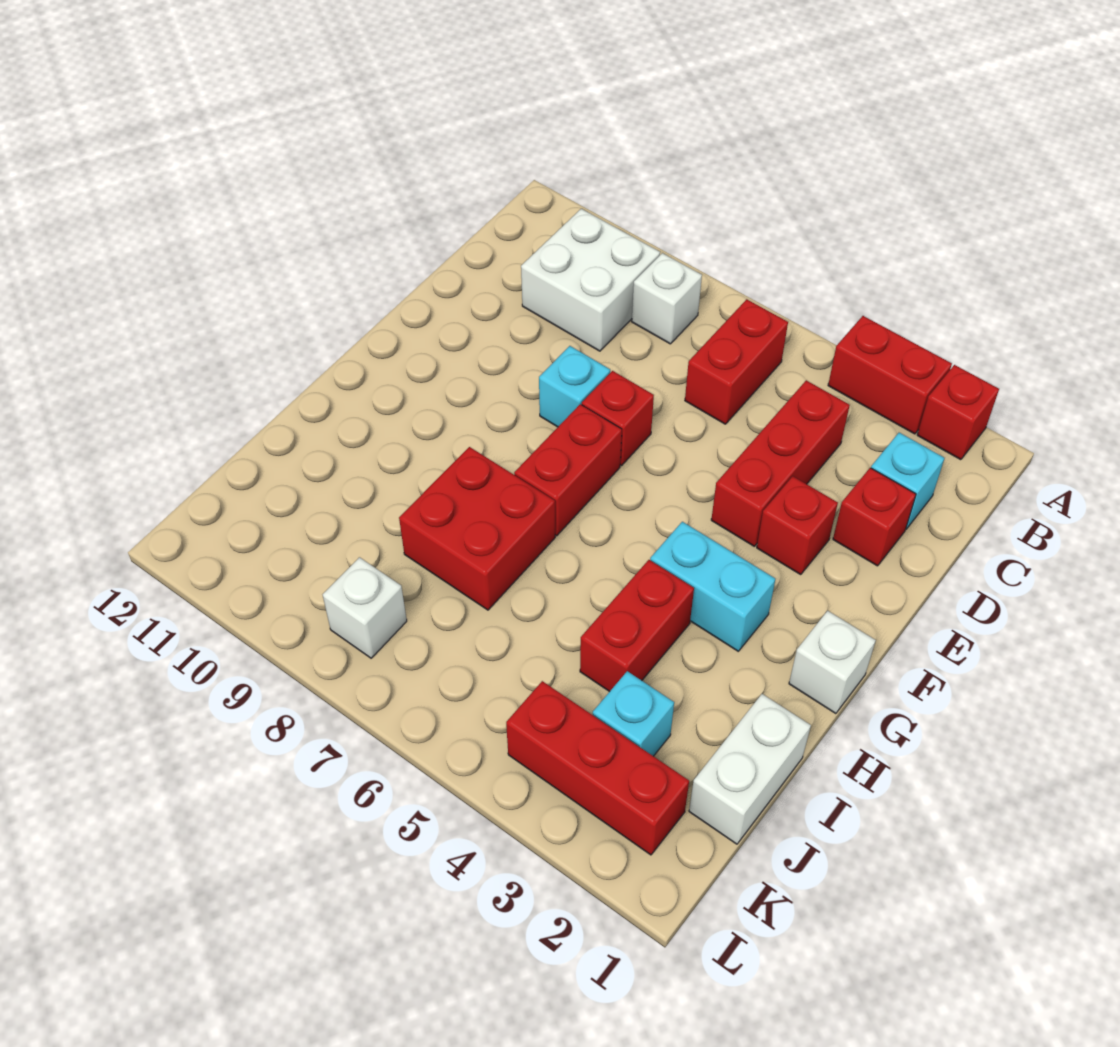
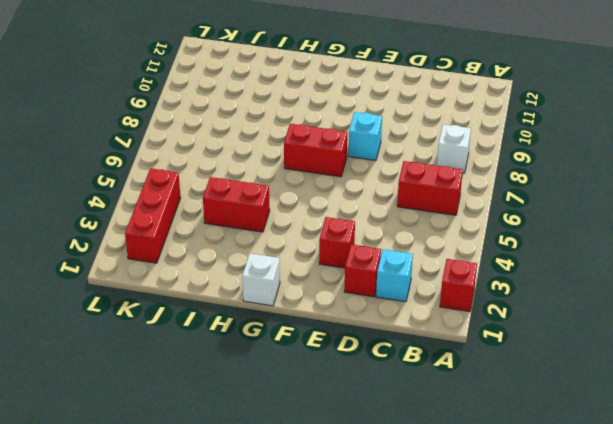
none -> red brick A3:A4 level 1
none -> white brick B9:C10 level 1
none -> red brick C4:E4 level 1

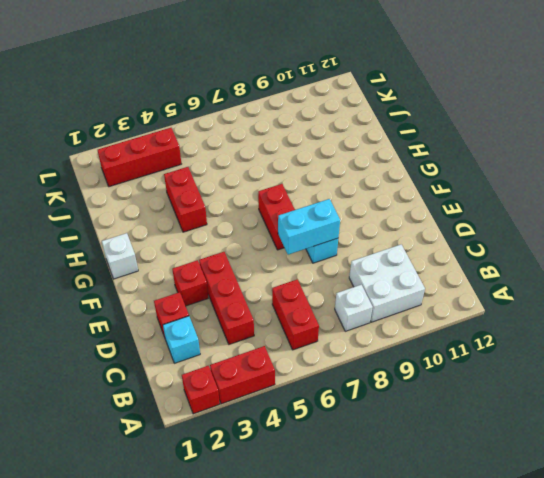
cyan brick E7:E8 level 2 -> cyan brick G3:G4 level 1
none -> red brick E7 level 1
none -> red brick H7:I8 level 1
none -> white brick I1:J1 level 1

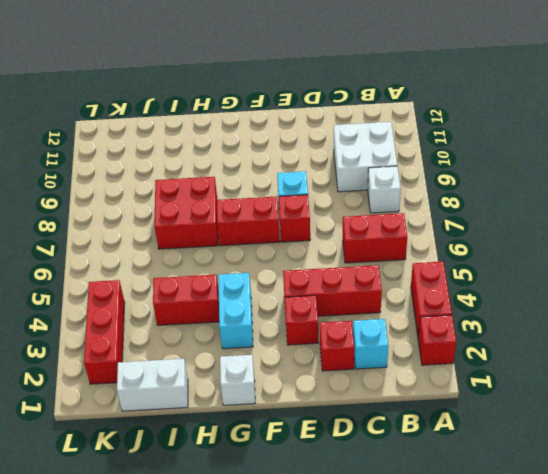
none -> cyan brick J3 level 1
none -> white brick K8 level 1

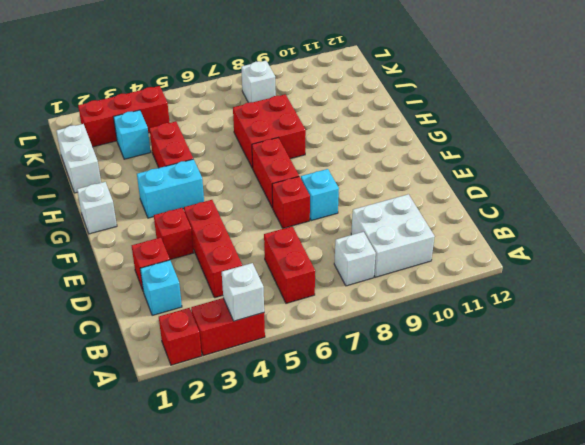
white brick A4 level 2 -> none

